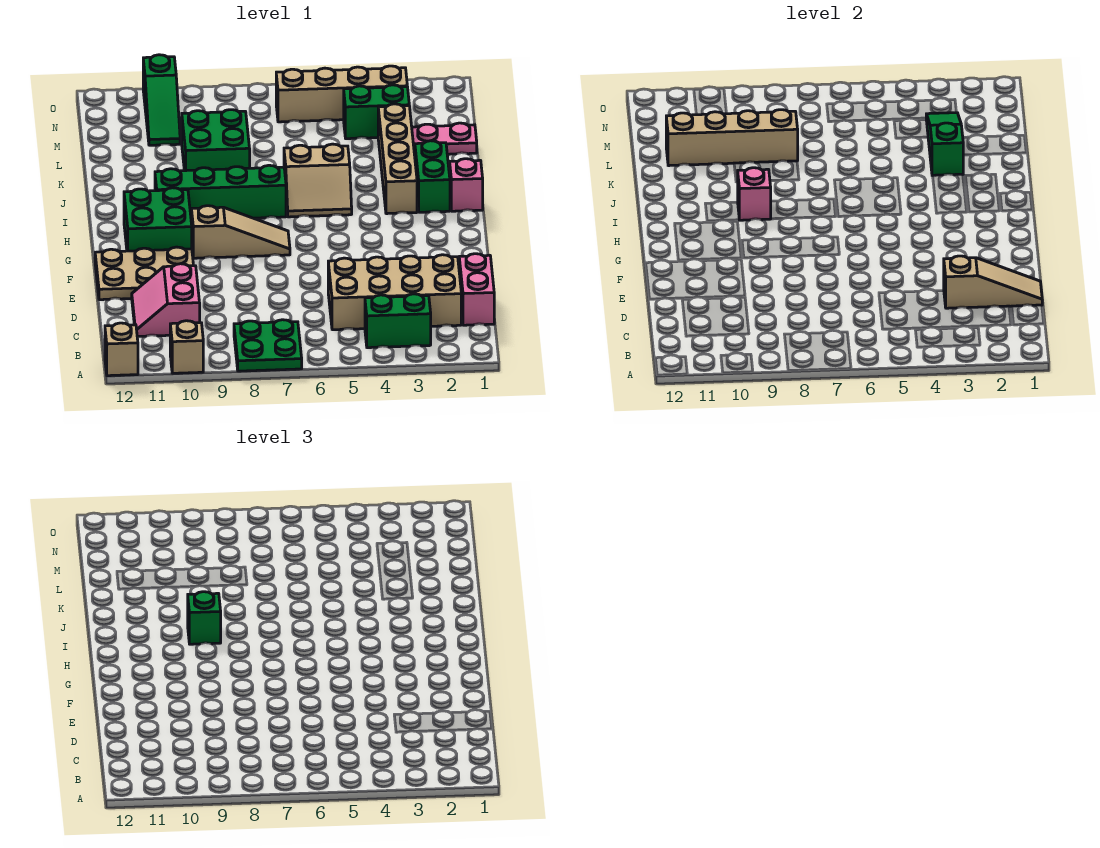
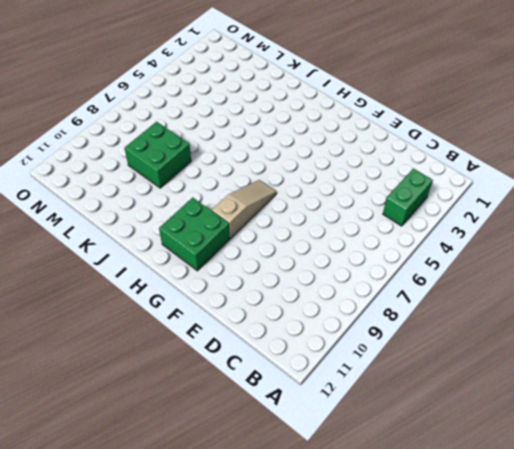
none -> green plate A7:B8 level 1
none -> tan brick A10 level 1
none -> tan brick A12 level 1

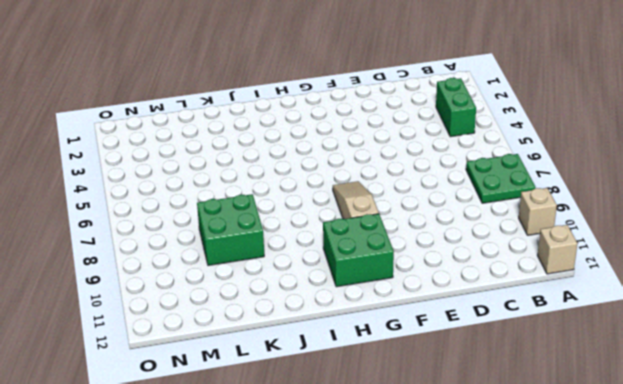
none -> pink brick C1:D1 level 1
none -> tan brick C2:D5 level 1
none -> pink slope C10:D11 level 1 top 10

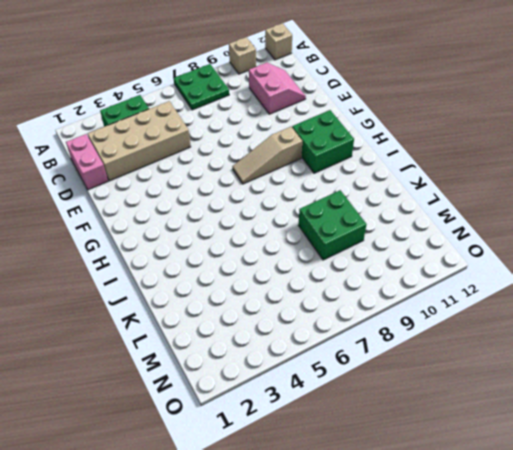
none -> tan plate E10:F12 level 1
none -> pink brick I1 level 1
none -> green brick I2:J2 level 1

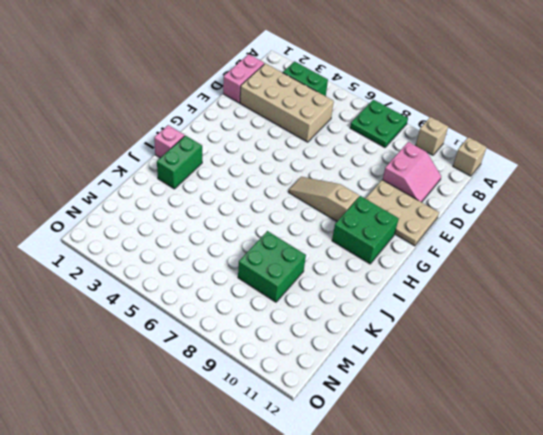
none -> tan brick I3:L3 level 1
none -> tan slope I5:J6 level 1 top J
none -> green brick I7:I10 level 1

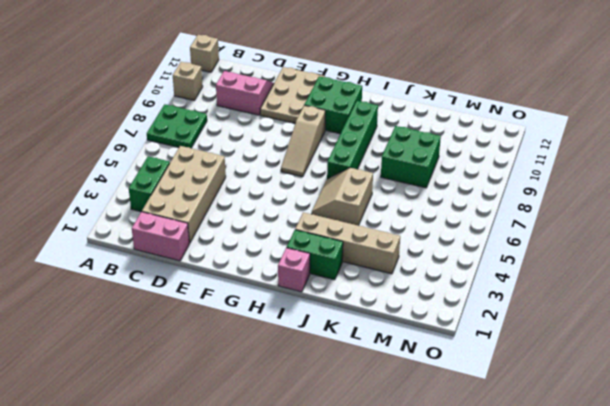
none -> pink plate L1:L2 level 1
none -> green brick M3:M4 level 1
none -> green slope M10:O10 level 1 top O

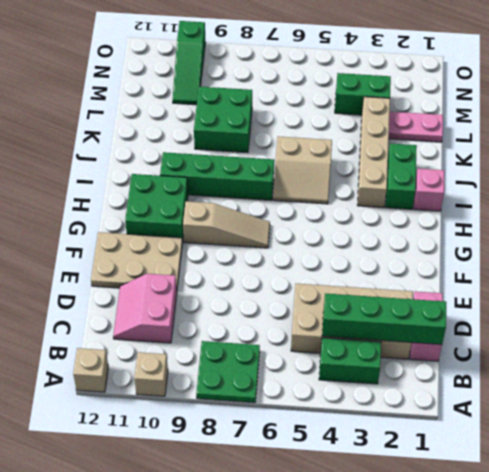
green brick C1:C4 level 2 -> none
none -> tan brick N3:N6 level 1
none -> tan slope D1:D3 level 2 top 3
none -> pink brick I9 level 2

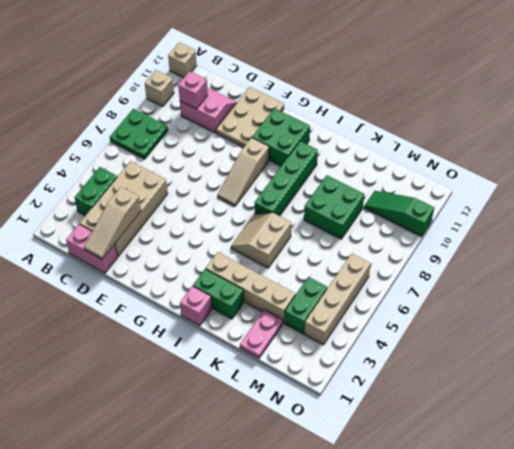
pink brick C10 level 2 -> pink brick I9 level 2
none -> green slope K3:M3 level 2 top K
none -> tan brick L8:L11 level 2
none -> green brick I9 level 3

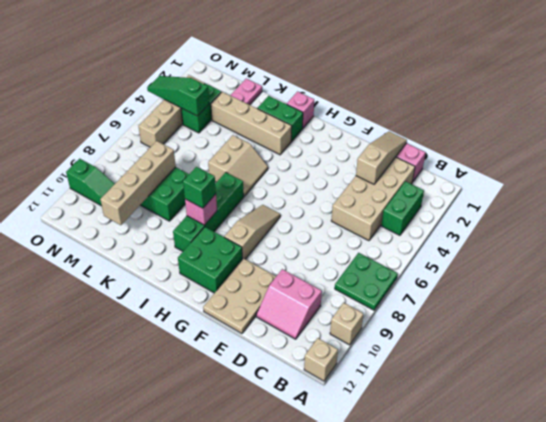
green slope M4:O4 level 2 top M -> green slope K3:M3 level 2 top K

